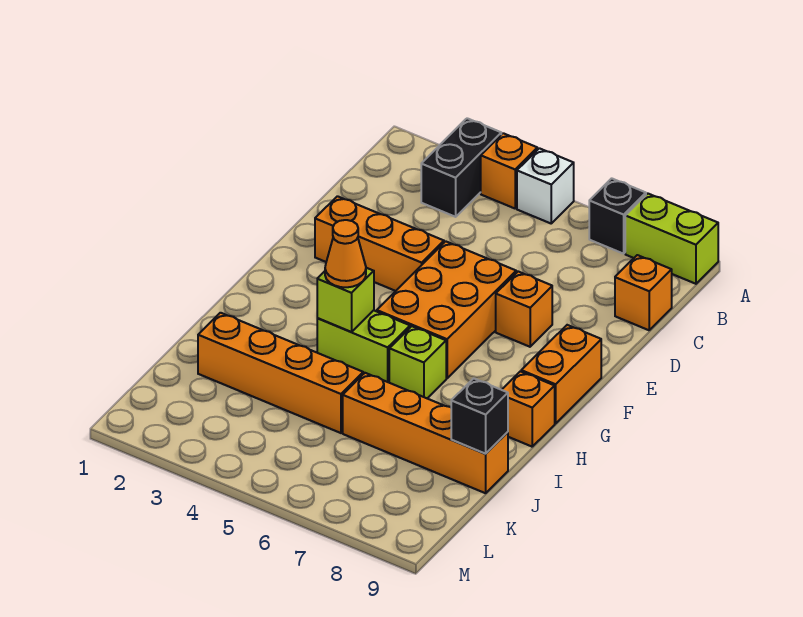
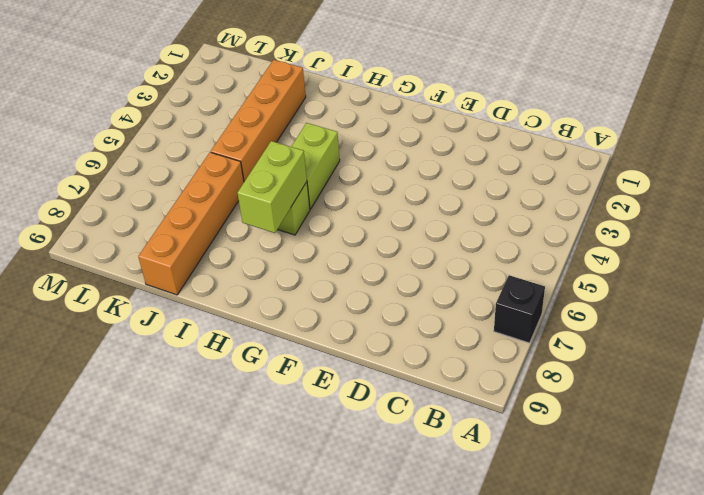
lime brick H6:H7 level 2 -> lime brick A8:A9 level 1
none -> black brick A3:B3 level 1
none -> orange brick A4 level 1
none -> white brick A5 level 1

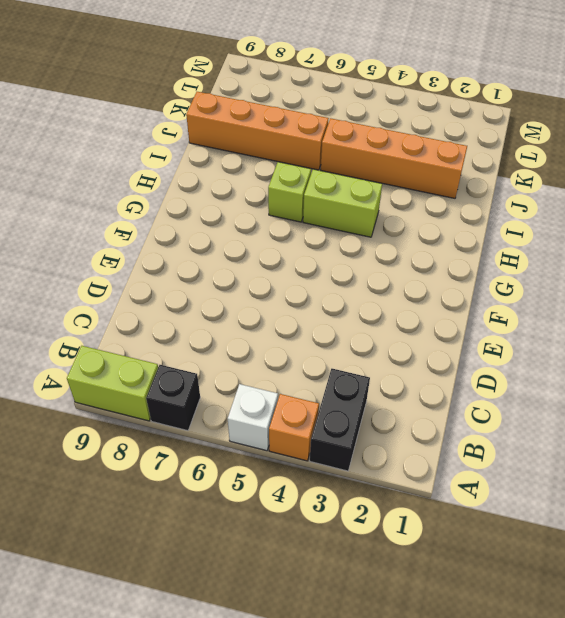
none -> orange brick C9 level 1
none -> orange brick E2:E4 level 1
none -> orange brick E5:G6 level 1

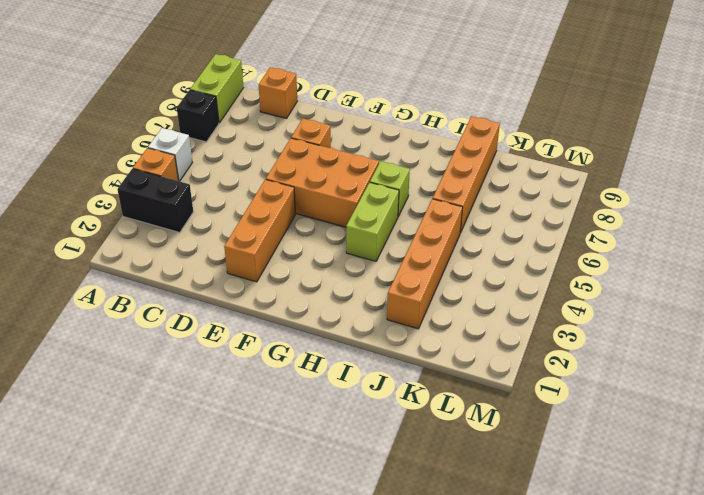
none -> orange brick F9:G9 level 1
none -> orange brick H9 level 1
none -> lime brick H4 level 2

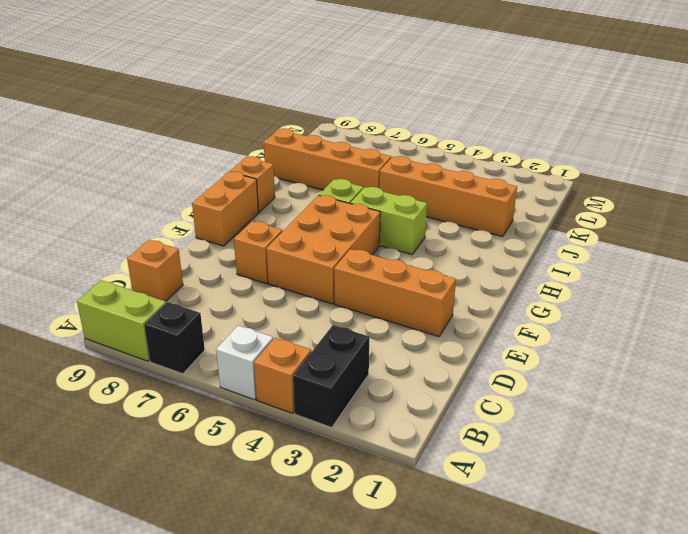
none -> lime brick H4 level 2
none -> black brick J9 level 2
none -> orange cone H4 level 3

